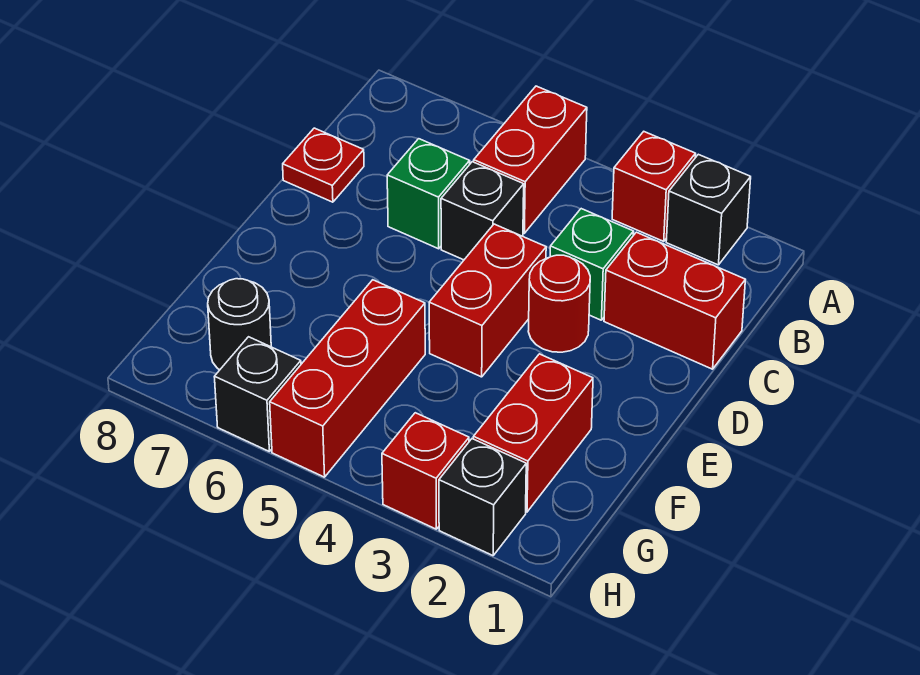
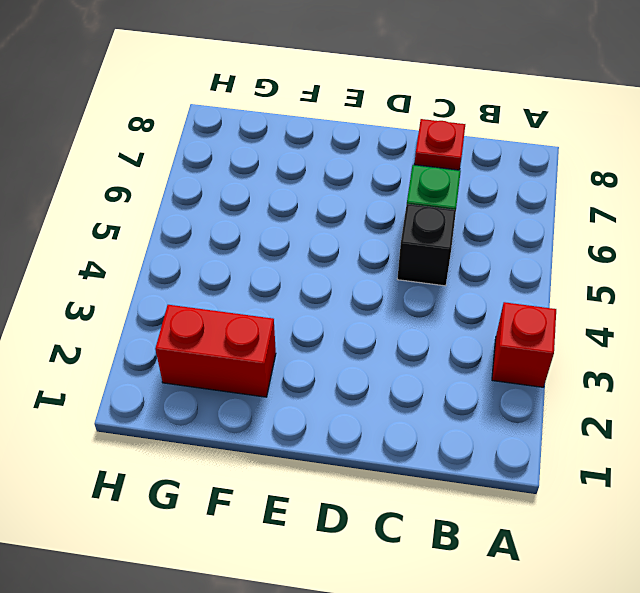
none -> black brick A2 level 1
none -> red brick A5:B5 level 1
none -> red brick C1:C2 level 1

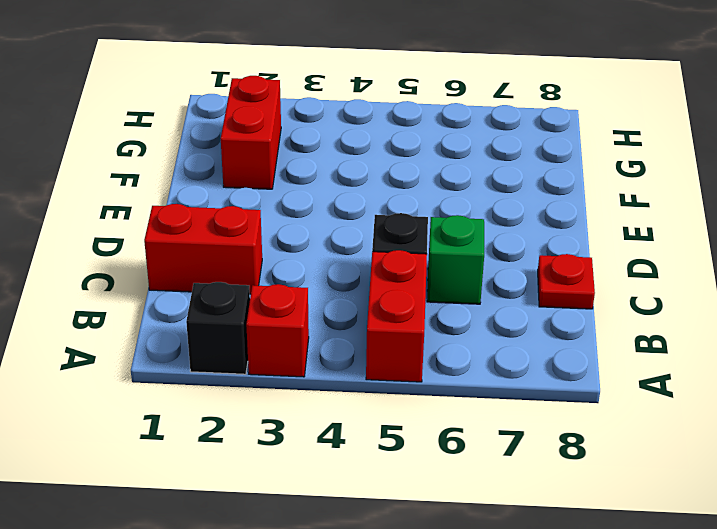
none -> green brick C3 level 1
none -> red round brick D3 level 1
none -> red brick D4:E4 level 1

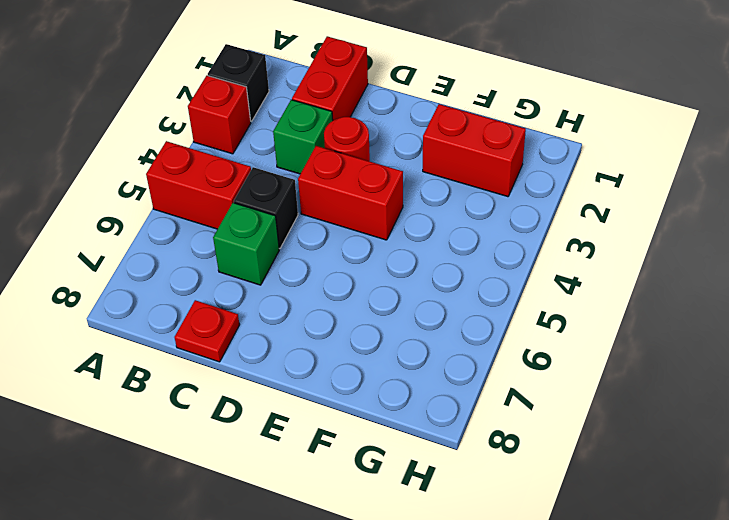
none -> red brick F5:H5 level 1
none -> black round brick G7 level 1
none -> black brick H2 level 1

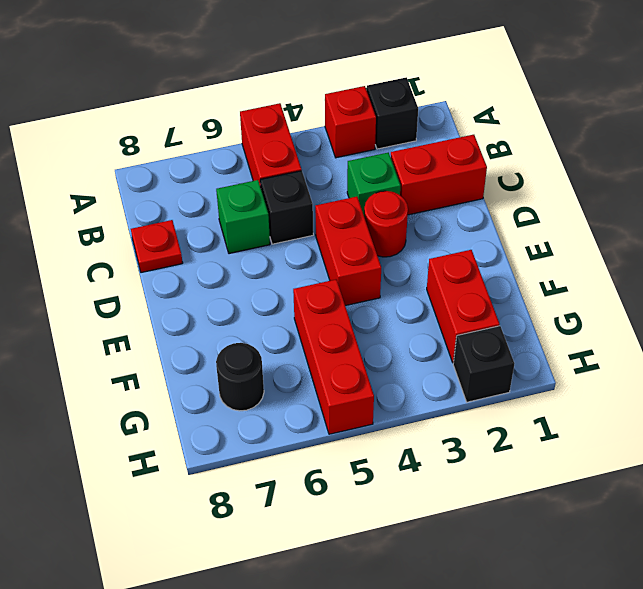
none -> red brick H3 level 1
none -> black brick H6 level 1

